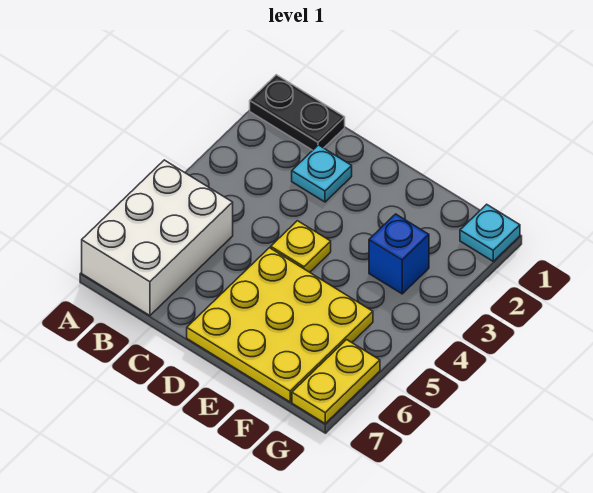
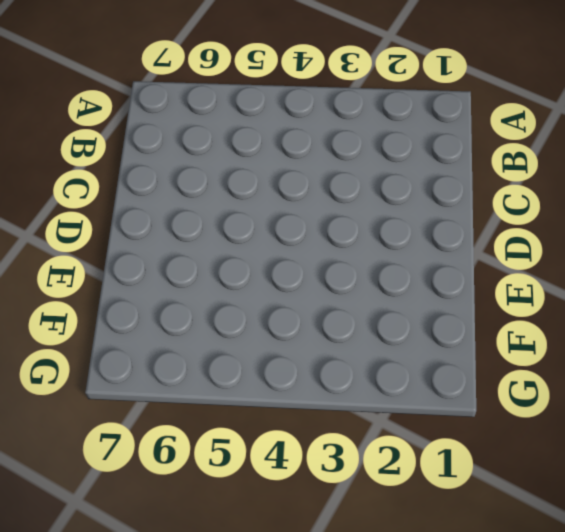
none -> black plate A1:B1 level 1
none -> white brick A5:B7 level 1

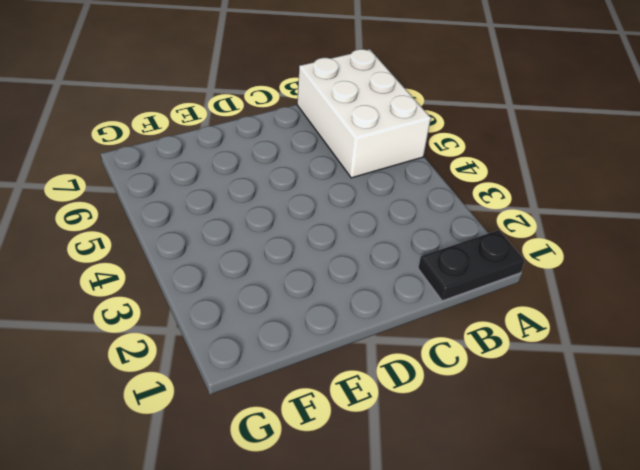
none -> cyan plate C2 level 1
none -> yellow plate D4 level 1

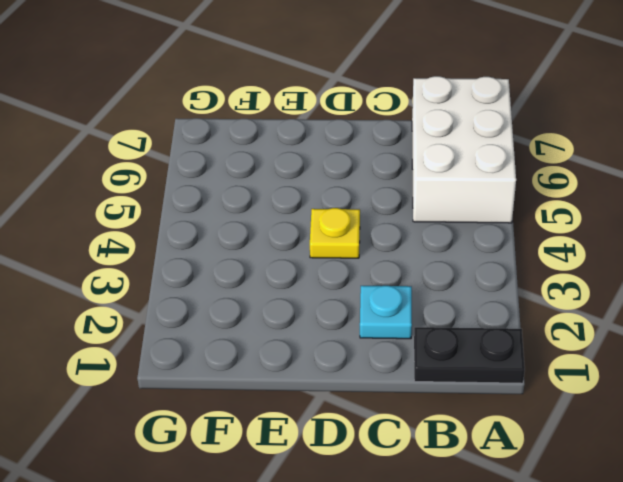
none -> yellow plate D5:F7 level 1
none -> blue brick F3 level 1

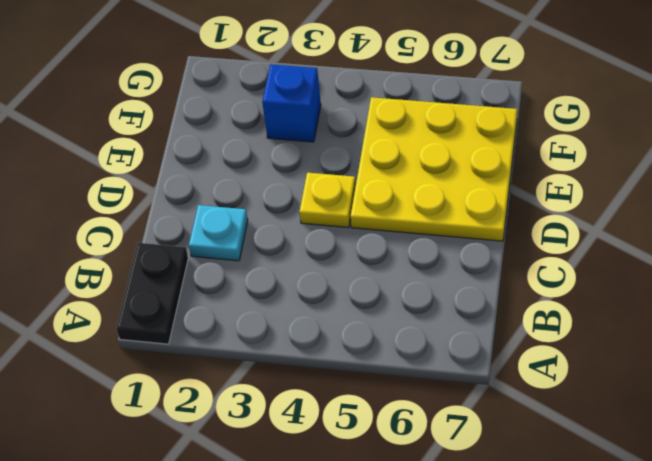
none -> white brick A5:B7 level 1
none -> cyan plate G1 level 1

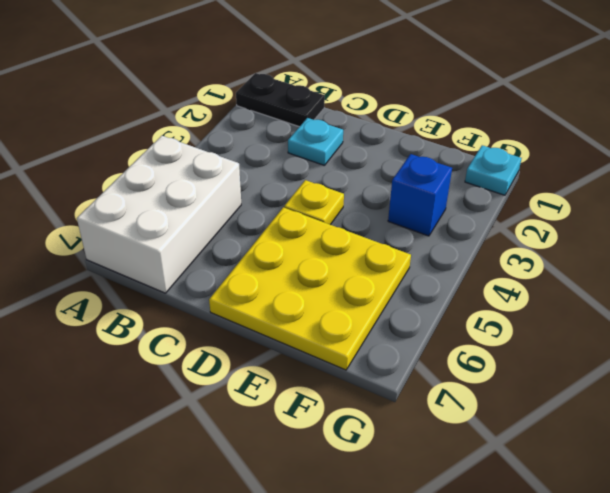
none -> yellow plate G6:G7 level 1

